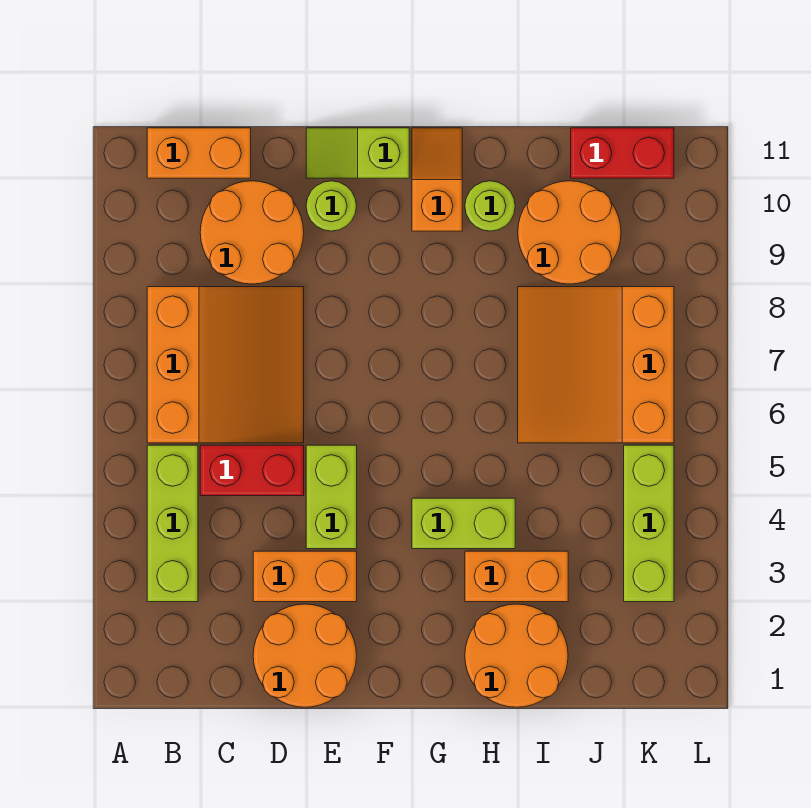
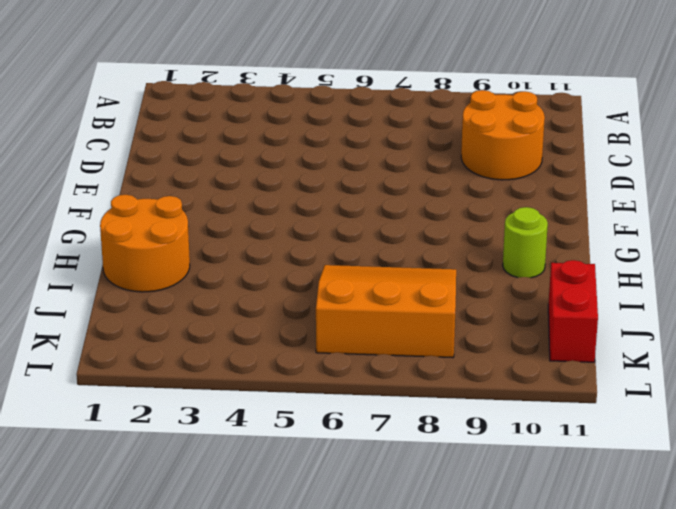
none -> lime brick B3:B5 level 1
none -> orange slope B6:D8 level 1 top B
none -> orange brick B11:C11 level 1

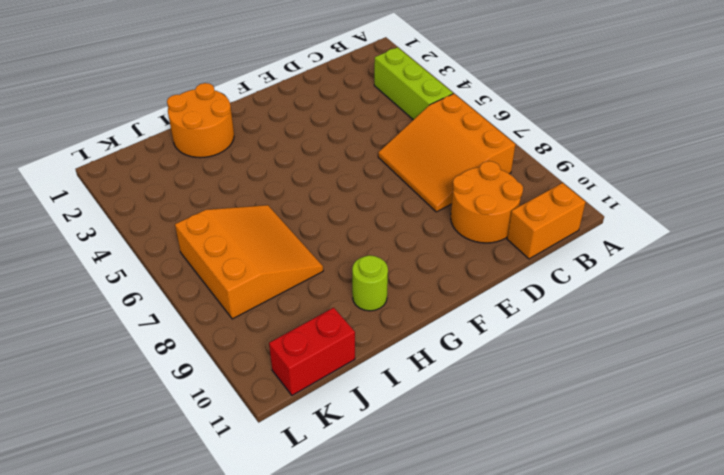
none -> red brick C5:D5 level 1
none -> orange round brick D1:E2 level 1
none -> orange brick D3:E3 level 1

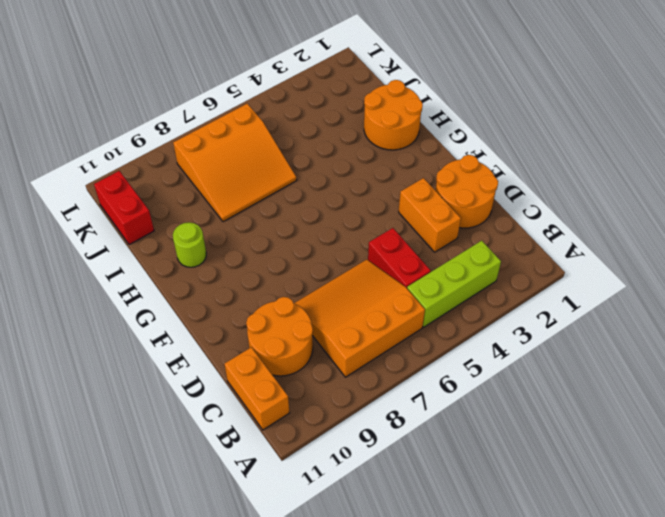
none -> lime brick E4:E5 level 1
none -> lime round brick E10 level 1
none -> lime slope E11:F11 level 1 top F

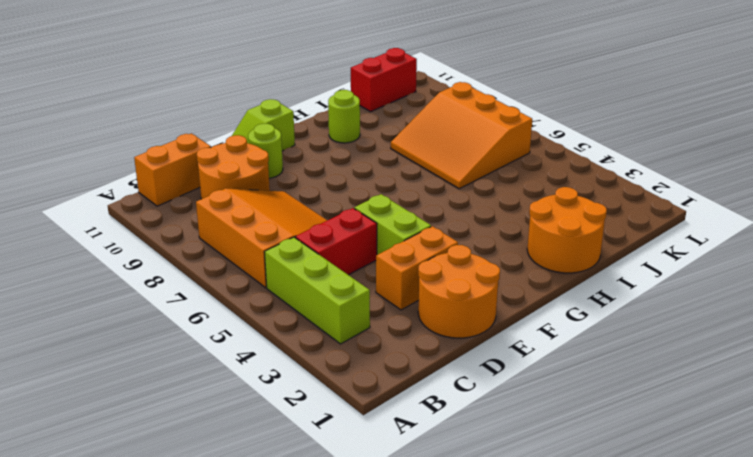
none -> lime brick G4:H4 level 1
none -> orange slope G10:G11 level 1 top 10
none -> orange brick H3:I3 level 1

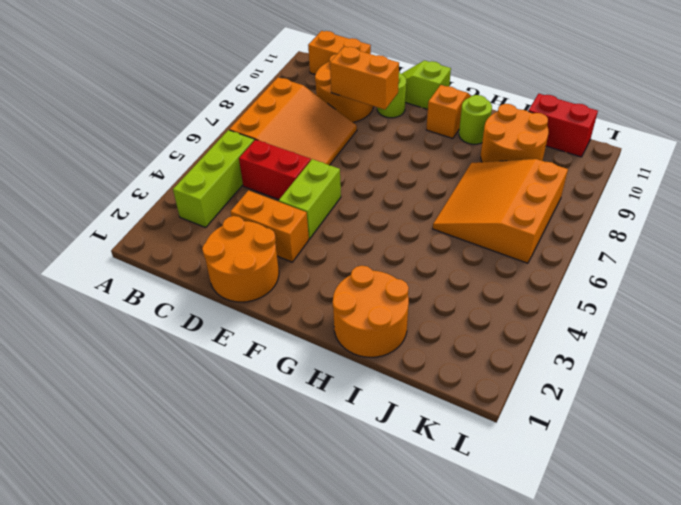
orange brick D9:E9 level 2 -> orange brick H3:I3 level 1
none -> lime brick G4:H4 level 1
none -> lime brick K3:K5 level 1

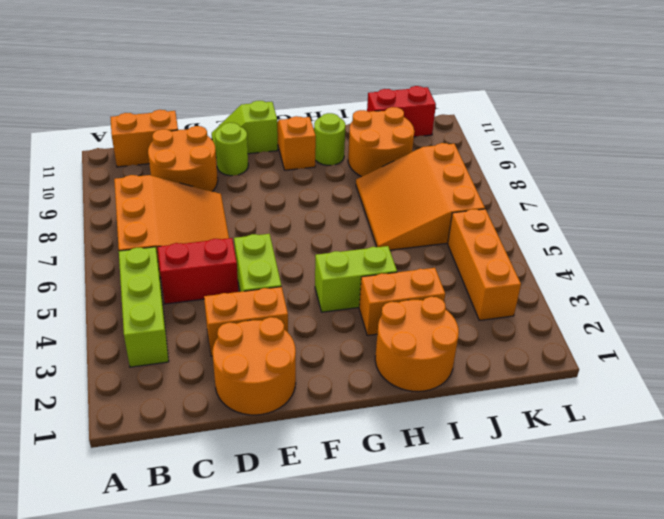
orange brick K3:K5 level 1 -> lime brick K3:K5 level 1

